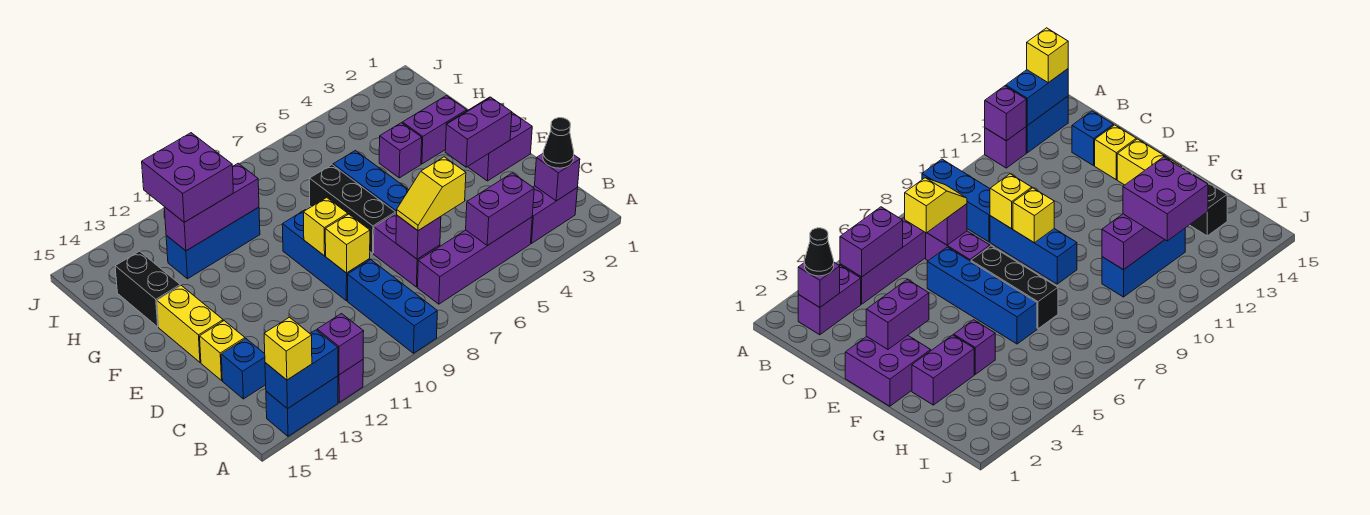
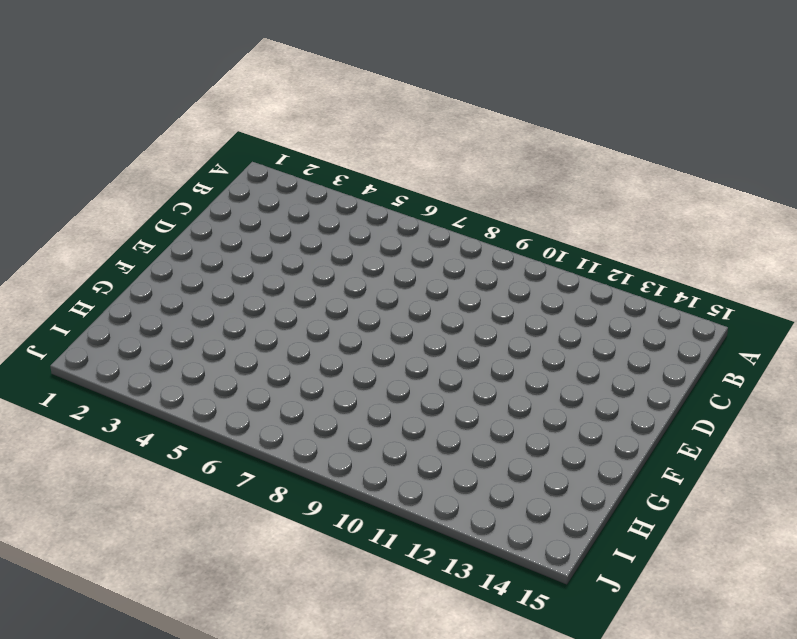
none -> blue brick A9:C9 level 1
none -> purple brick A12 level 1
none -> blue brick A13:A14 level 1
none -> purple brick B2:B3 level 1

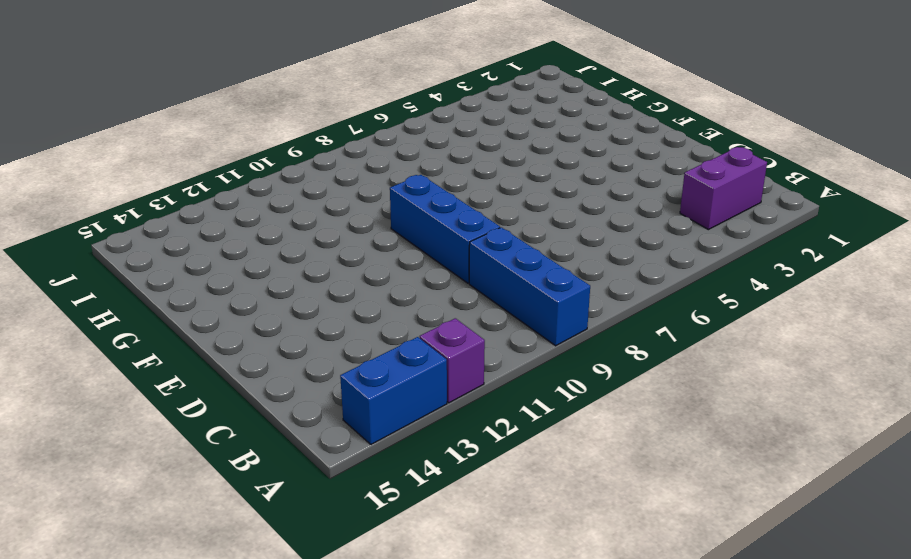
none -> purple brick B4:B7 level 1
none -> purple brick C7:D7 level 1
none -> blue brick C14 level 1
none -> blue brick D6:G6 level 1

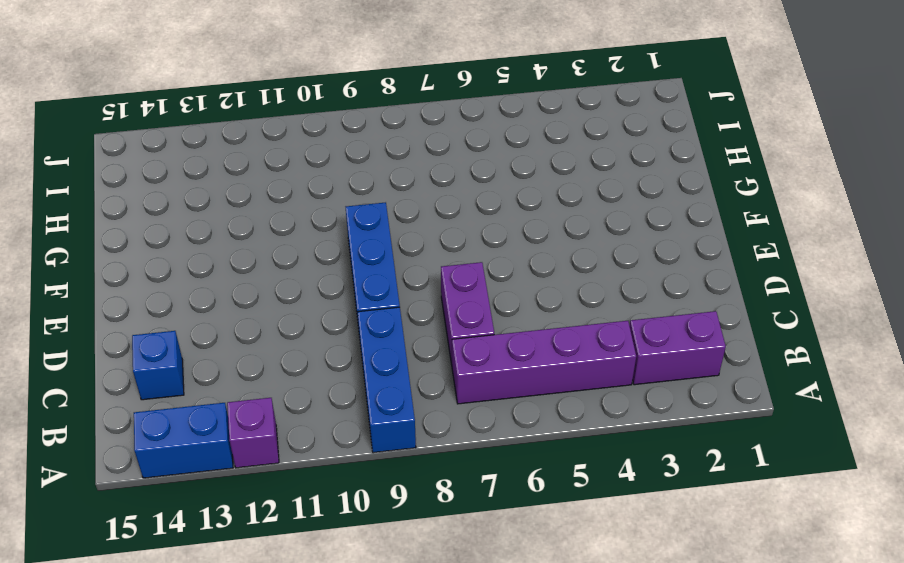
none -> blue brick D6:G6 level 1
none -> yellow brick D14 level 1
none -> purple brick E1:F2 level 1
none -> black brick E7:G7 level 1

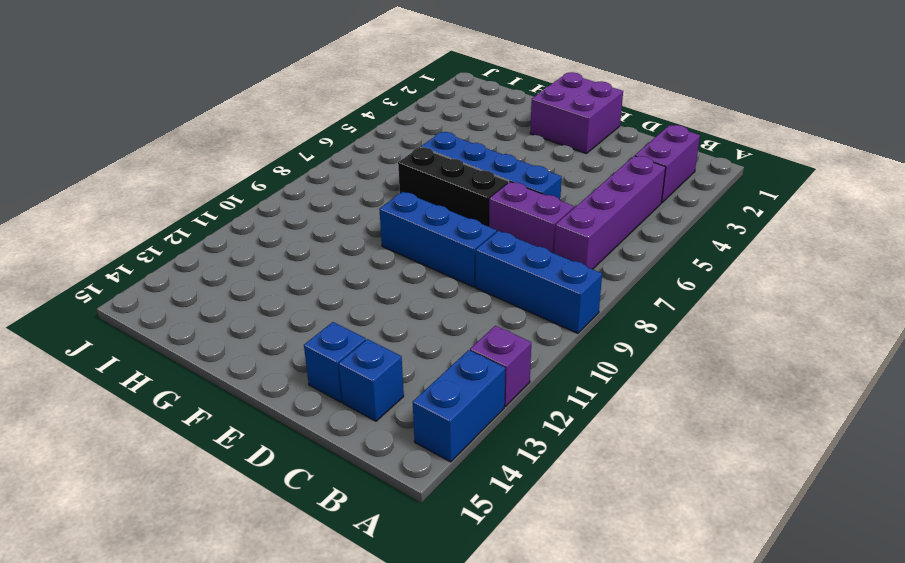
blue brick D14 level 1 -> yellow brick D14 level 1
none -> yellow brick E14:F14 level 1
none -> purple brick G2:G3 level 1
none -> purple brick G4 level 1
none -> black brick G14:H14 level 1

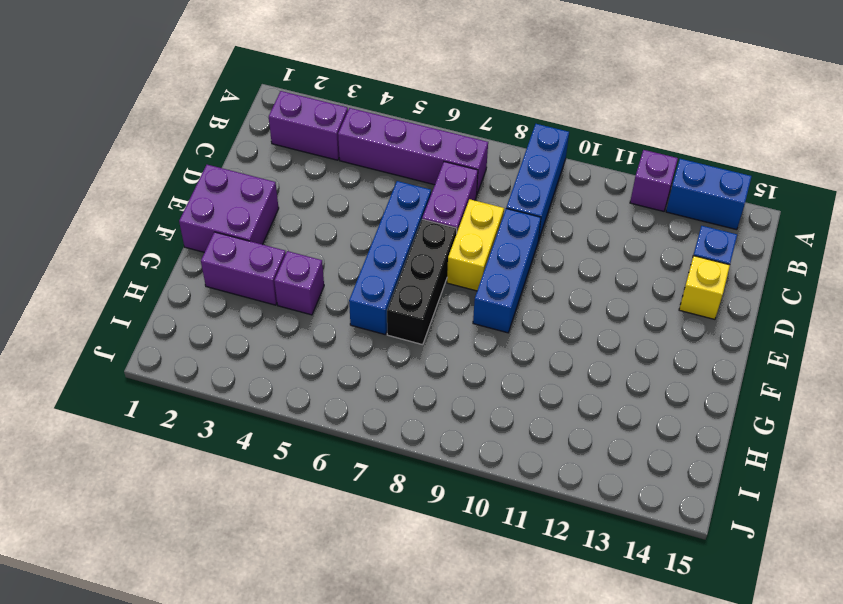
yellow brick D8:E8 level 1 -> yellow brick E14:F14 level 1
none -> black brick G14:H14 level 1
none -> blue brick H10:H12 level 1
none -> purple brick A12 level 2
none -> blue brick A13:A14 level 2

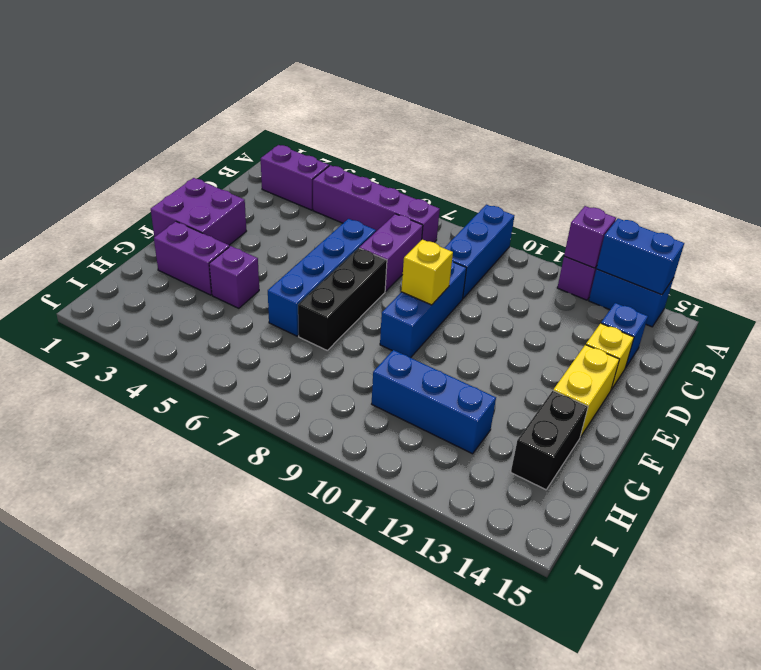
none -> purple brick B2 level 2
none -> purple brick B4:B5 level 2
none -> purple brick C7 level 2
none -> yellow brick D9 level 2

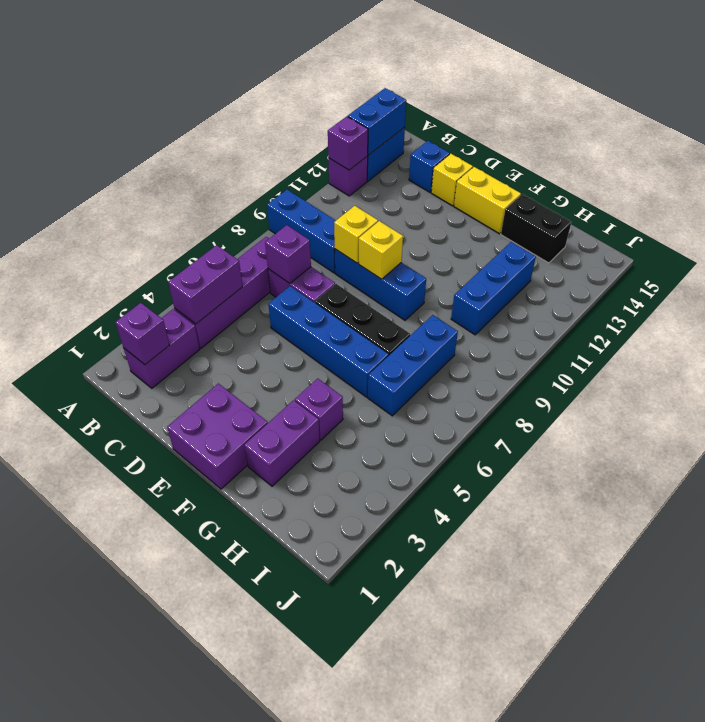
blue brick H6:H8 level 1 -> none
none -> purple brick E2:E3 level 2
none -> purple brick H10:H12 level 2
none -> yellow brick A14 level 3
none -> black cone B2 level 3

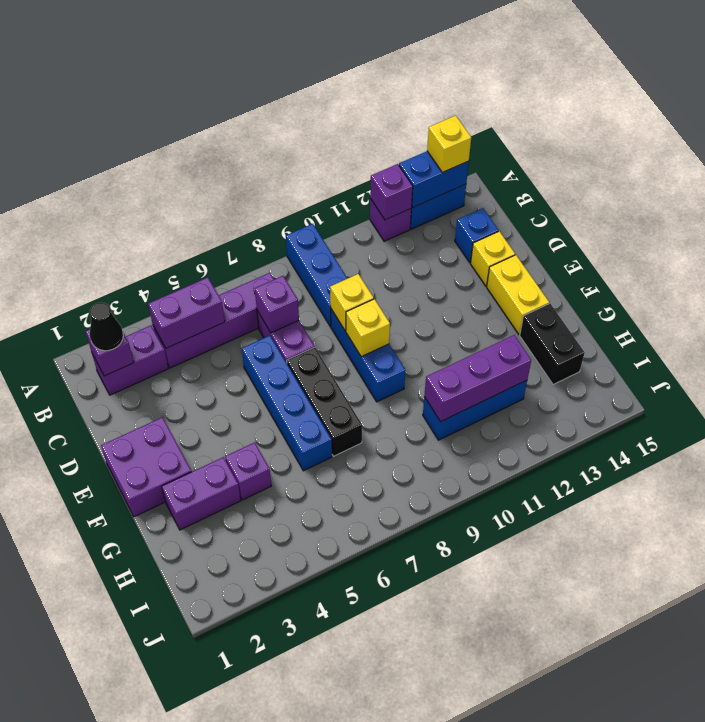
none -> purple brick E2:E3 level 2
none -> yellow slope C6:C7 level 3 top 6
none -> purple brick H11:I12 level 3

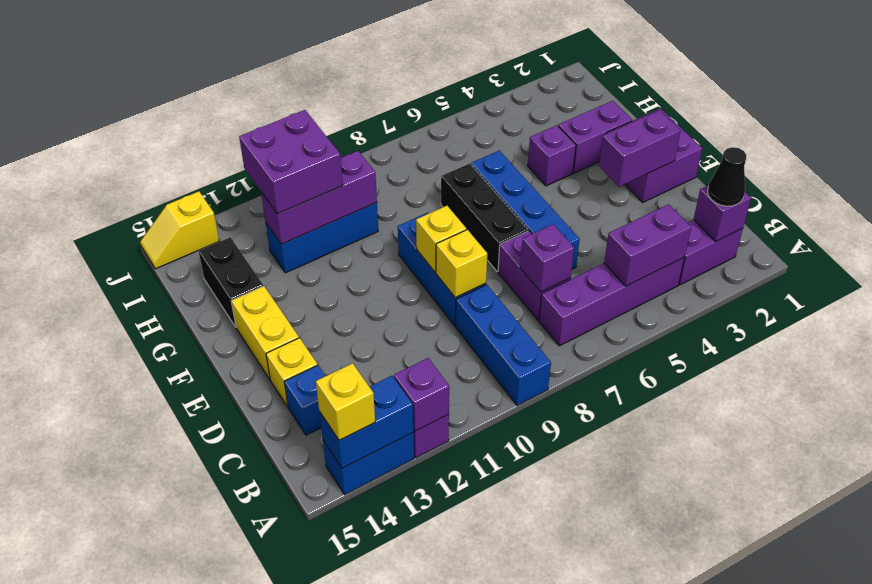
yellow slope J14:J15 level 1 top 14 -> yellow slope C6:C7 level 3 top 6

